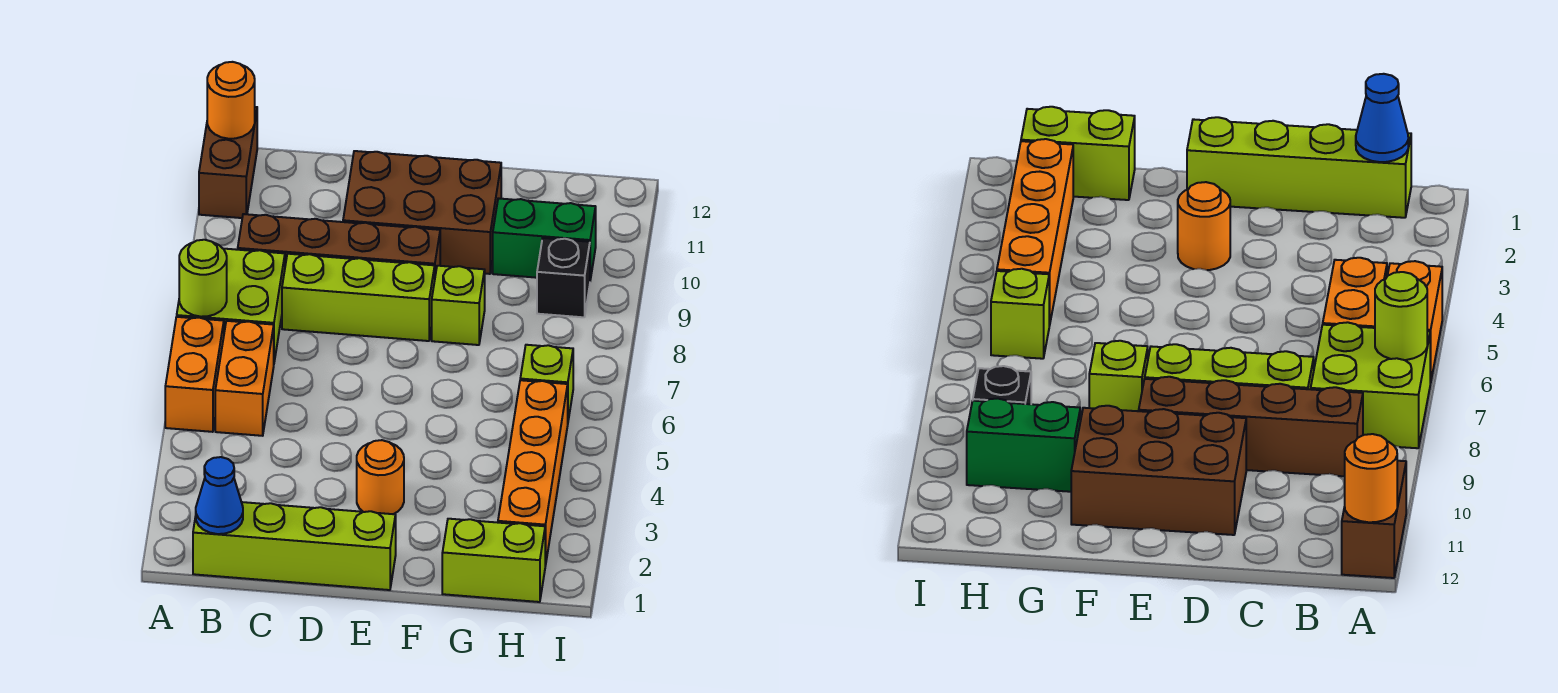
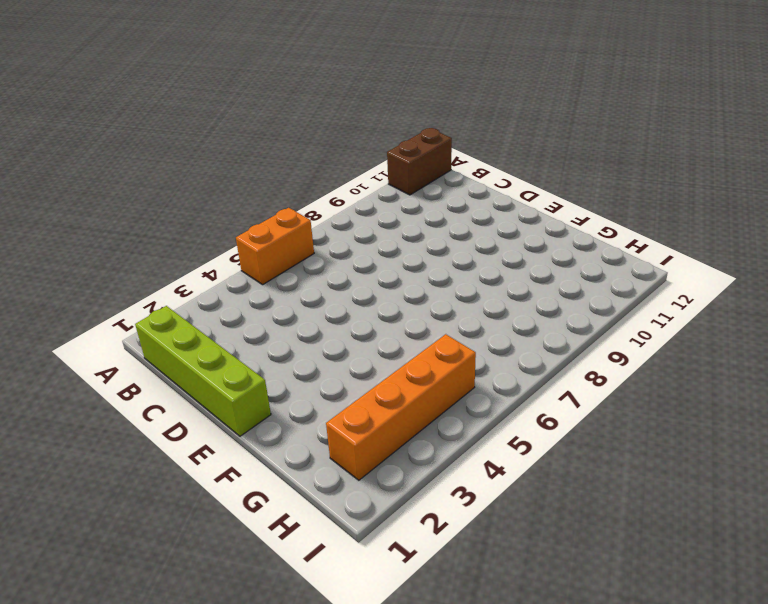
none -> lime brick A7:B8 level 1
none -> orange brick B5:B6 level 1
none -> brown brick B9:E9 level 1

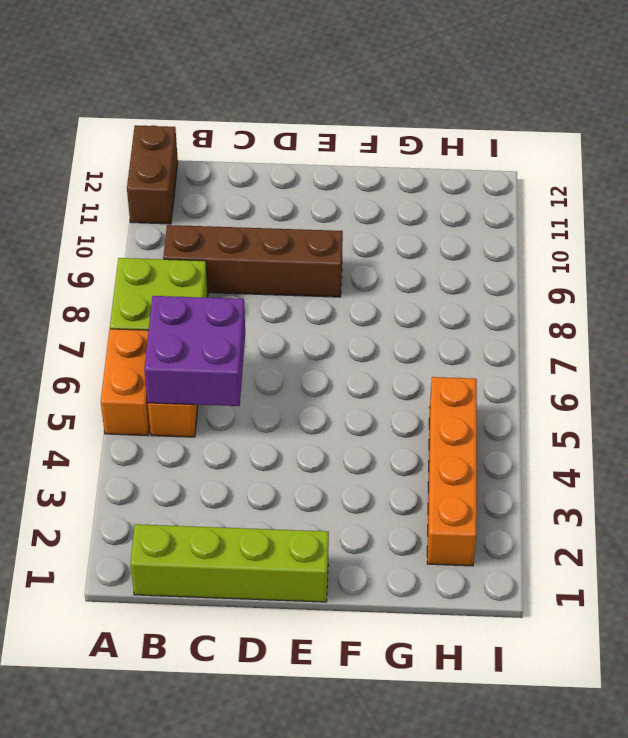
purple brick B5:C6 level 2 -> none
none -> lime brick C8:E8 level 1
none -> brown brick D10:F11 level 1
none -> orange round brick E3 level 1

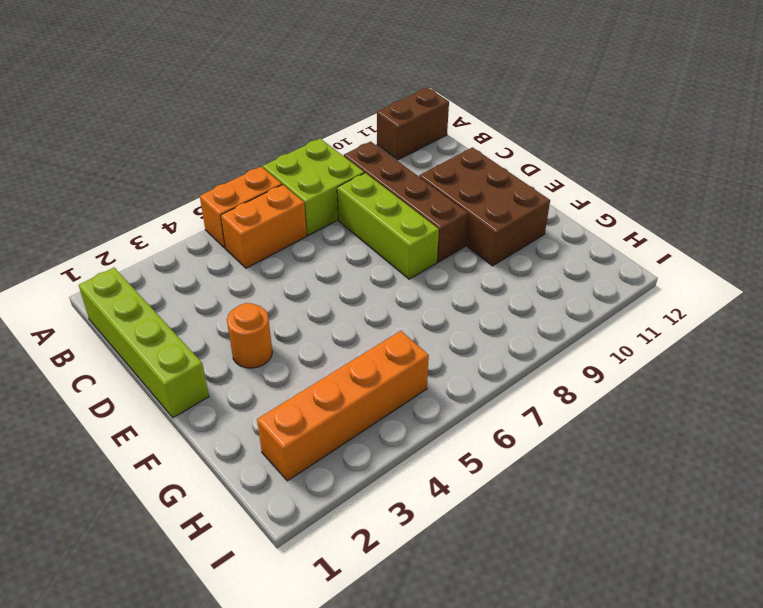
none -> lime brick F8 level 1
none -> lime brick G1:H1 level 1
none -> green brick G10:H10 level 1

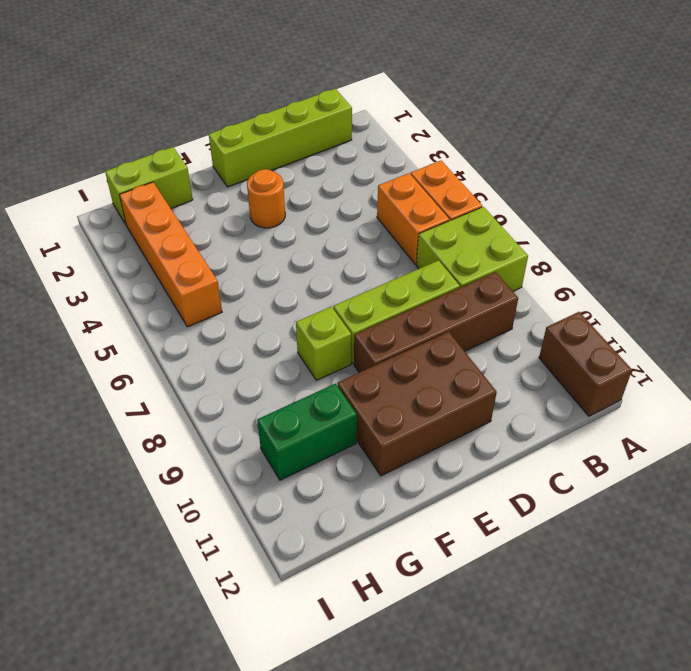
none -> lime brick H6 level 1
none -> black brick H9 level 1
none -> lime round brick A7 level 2

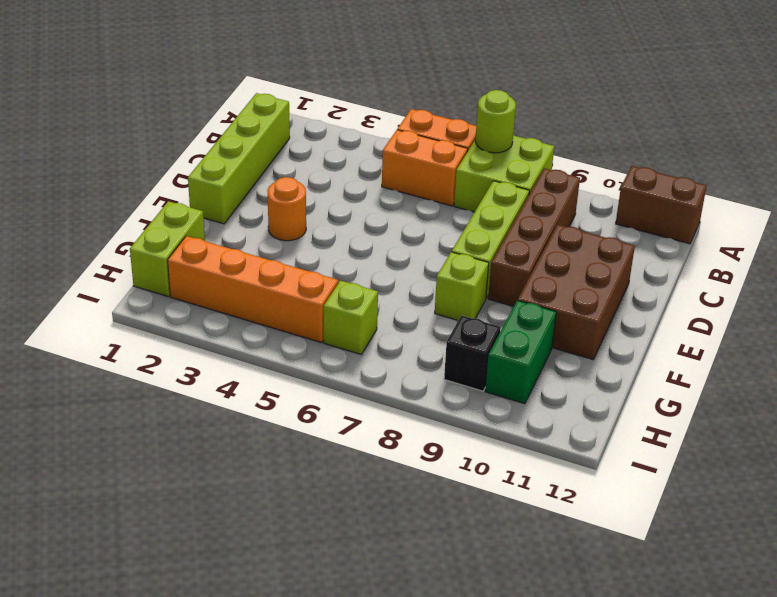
none -> orange round brick A12 level 2
none -> blue cone B1 level 2

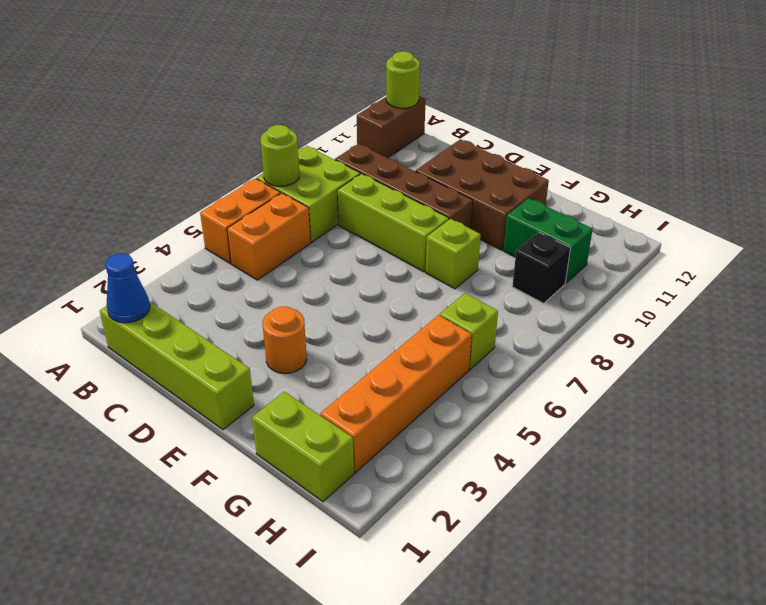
lime round brick A12 level 2 -> orange round brick A12 level 2

